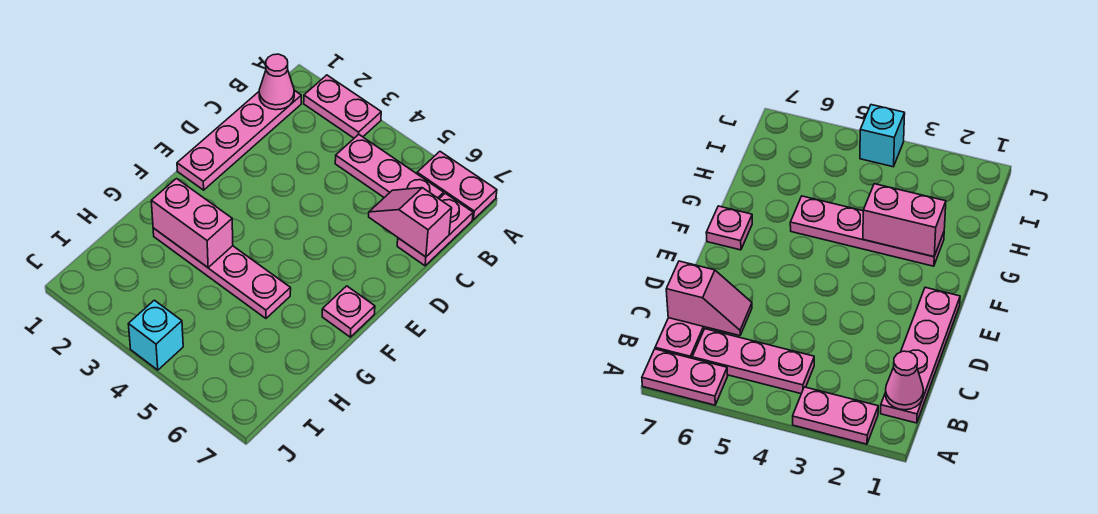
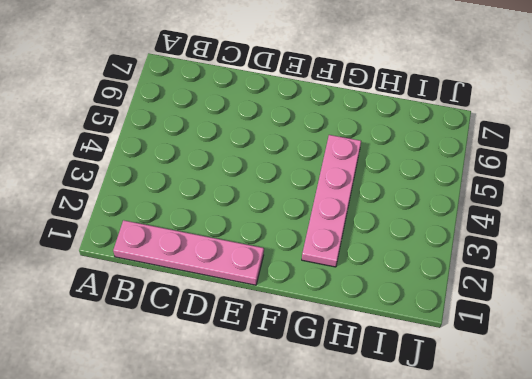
none -> pink plate A2:A3 level 1
none -> pink plate A6:A7 level 1

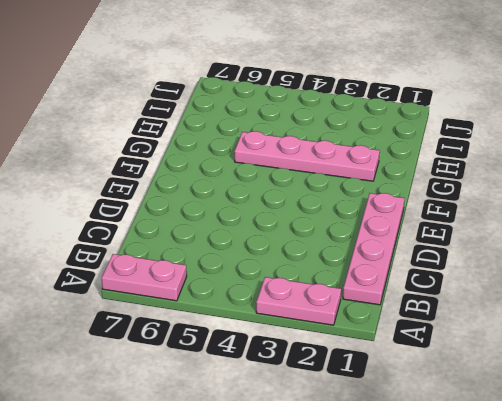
none -> pink plate B4:B6 level 1
none -> pink plate B7:C7 level 1

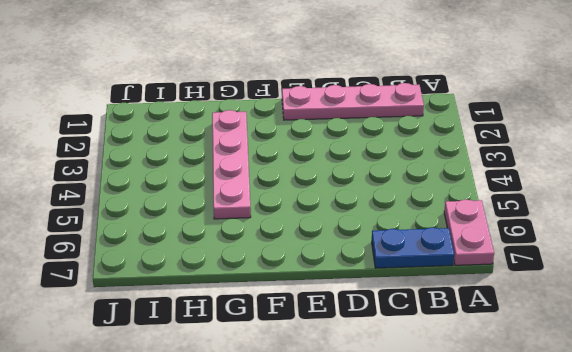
blue plate B7:C7 level 1 -> pink plate B7:C7 level 1
none -> pink plate A2:A3 level 1
none -> pink plate B4:B6 level 1

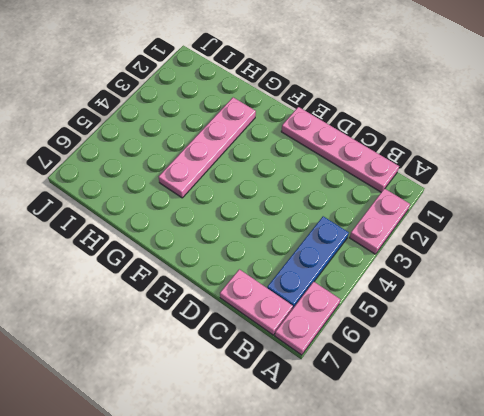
blue plate B4:B6 level 1 -> pink plate B4:B6 level 1
none -> pink plate F7 level 1
none -> cyan brick J4 level 1

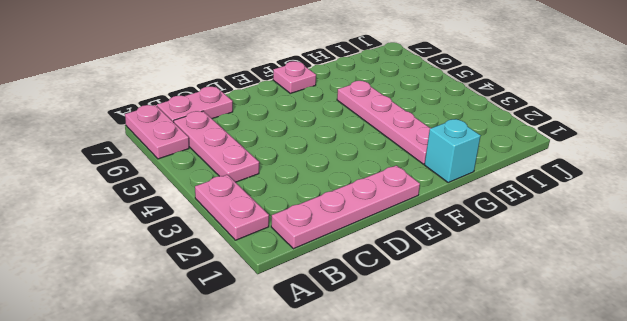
cyan brick G1 level 1 -> cyan brick J4 level 1
none -> pink cone B1 level 2
none -> pink slope C6:C7 level 2 top 7

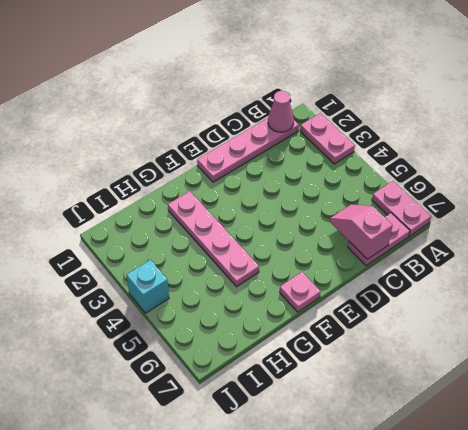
none -> pink plate B4:B6 level 1
none -> pink brick G2:G3 level 2

